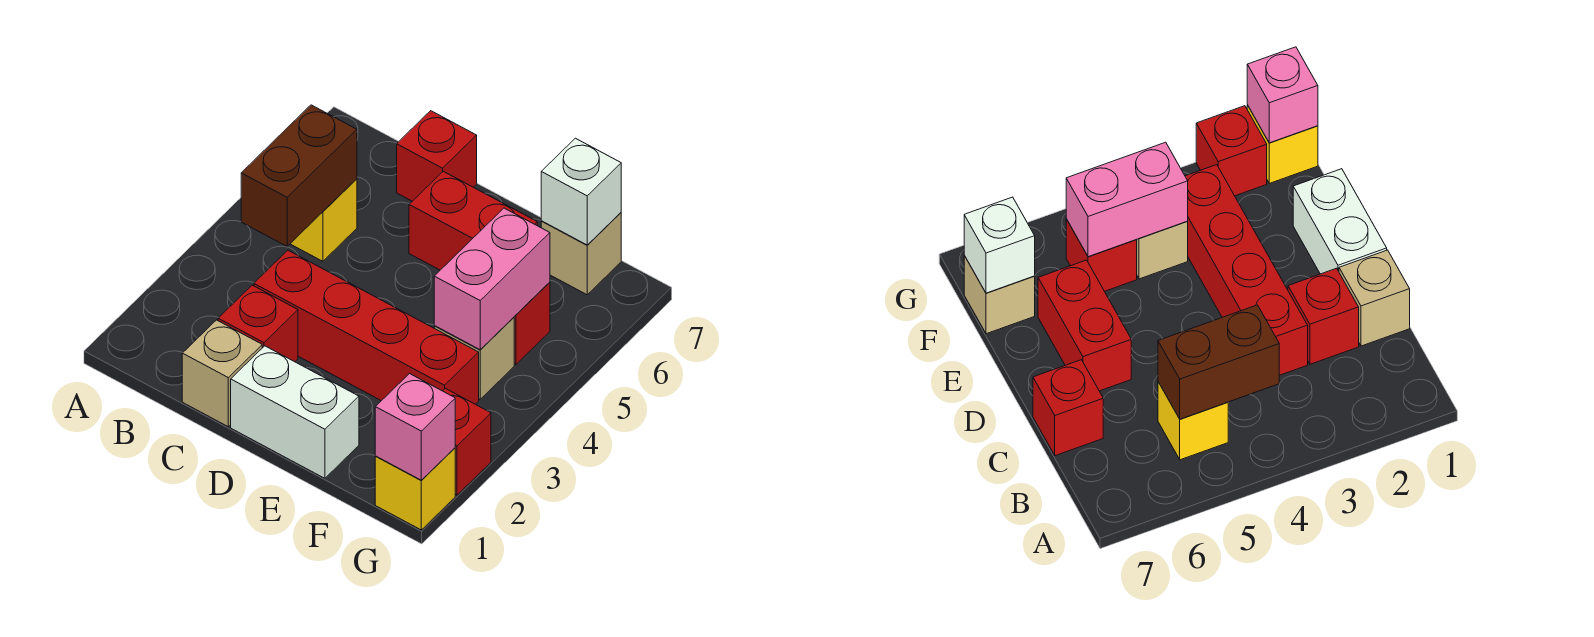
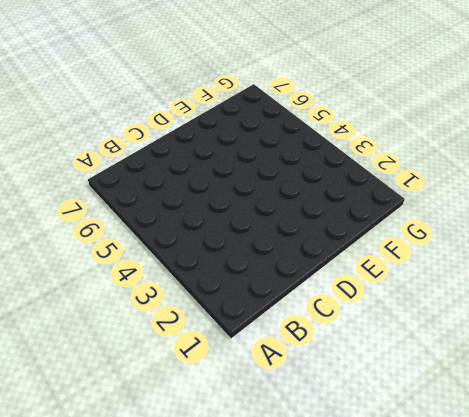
none -> yellow brick B5 level 1
none -> tan brick C1 level 1
none -> red brick C2 level 1

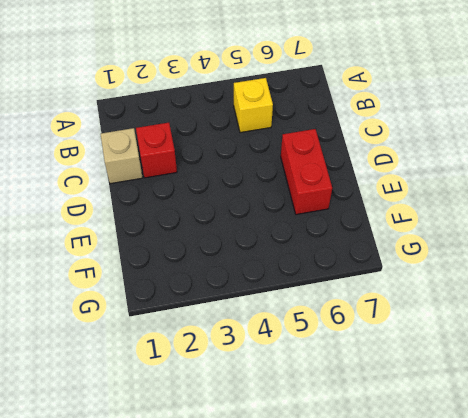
none -> red brick C3:F3 level 1
none -> red brick C7 level 1
none -> white brick D1:E1 level 1

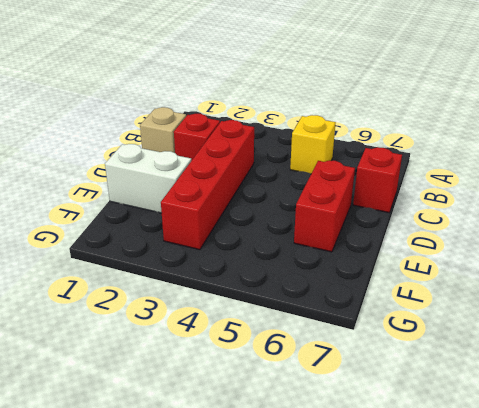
white brick E1:E2 level 1 -> white brick D1:E1 level 1
none -> tan brick F4 level 1
none -> red brick F5 level 1
none -> tan brick F7 level 1

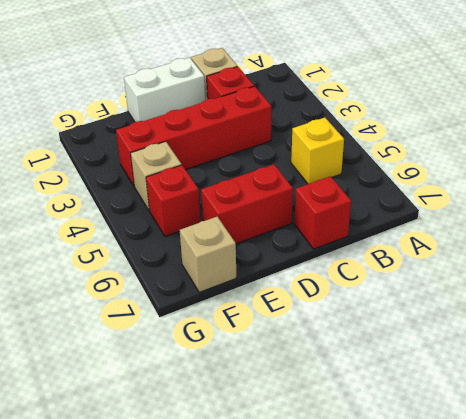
none -> yellow brick G1 level 1
none -> red brick G2 level 1
none -> brown brick B4:B5 level 2

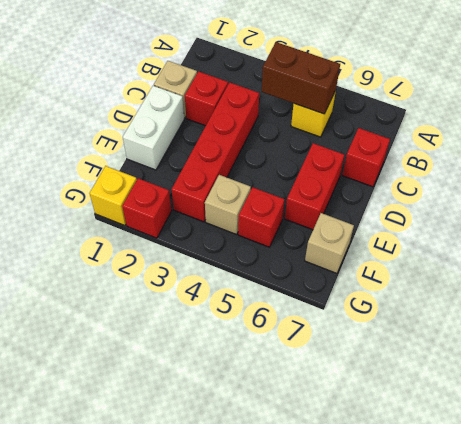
none -> pink brick F4:F5 level 2
none -> white brick F7 level 2
none -> pink brick G1 level 2

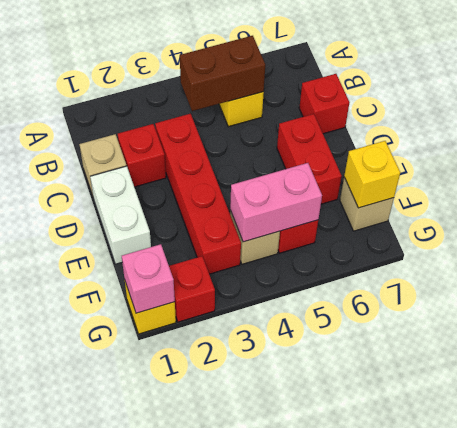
yellow brick F7 level 2 -> white brick F7 level 2

